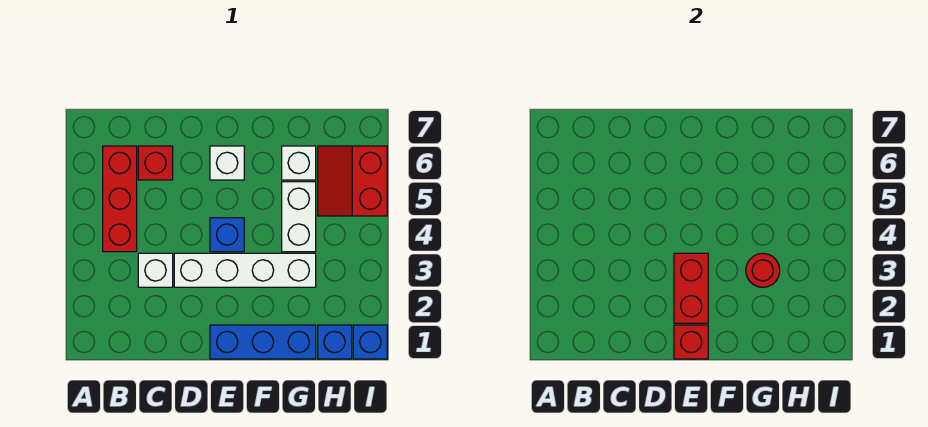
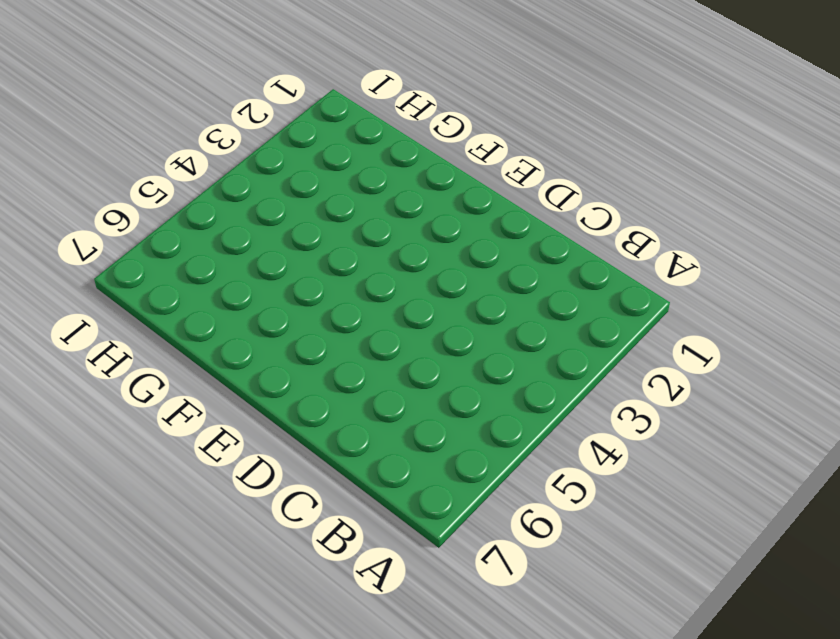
none -> red brick B4:B6 level 1
none -> white brick C3 level 1
none -> red brick C6 level 1

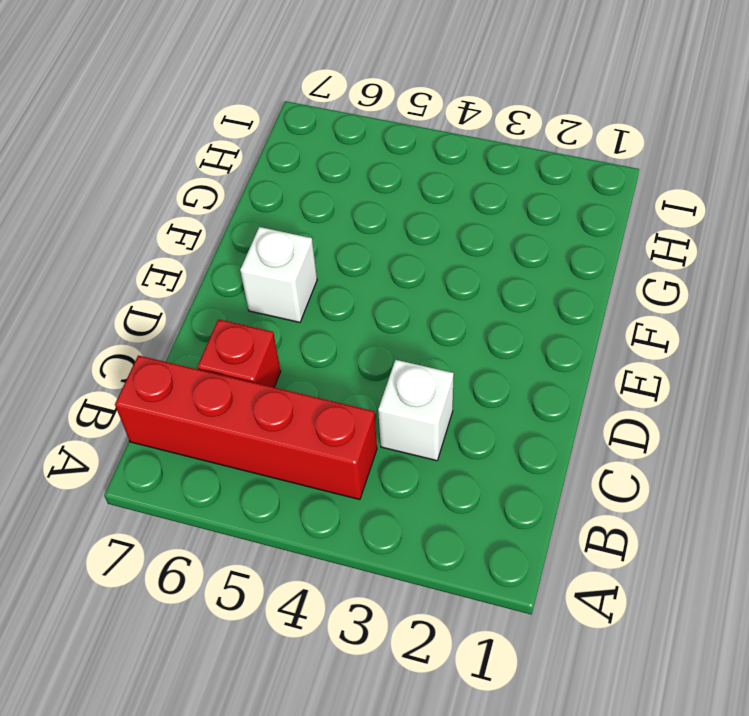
red brick B4:B7 level 1 -> red brick B4:B6 level 1
none -> white brick D3:G3 level 1
none -> blue brick E1:G1 level 1
none -> blue brick E4 level 1

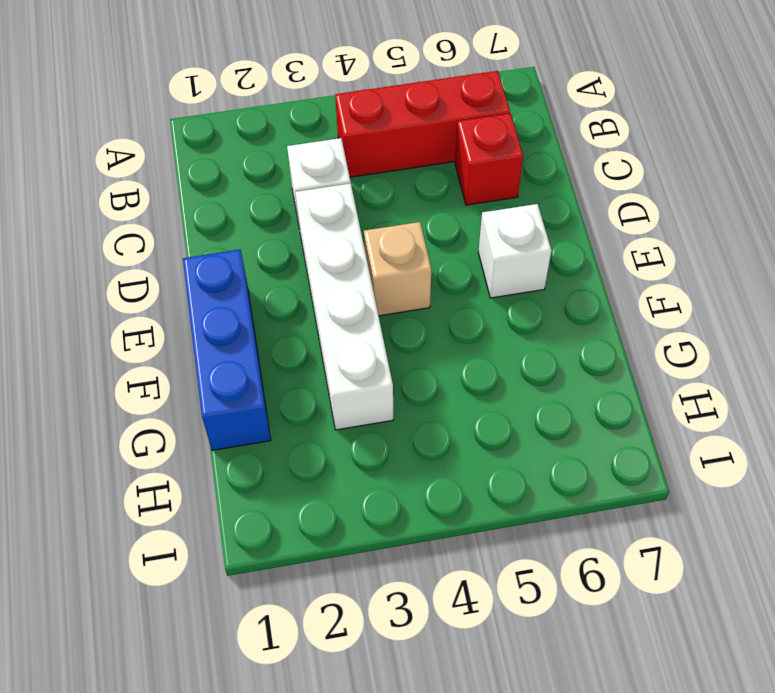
tan brick E4 level 1 -> blue brick E4 level 1
none -> white brick G4:G5 level 1
none -> white brick G6 level 1
none -> blue brick H1 level 1

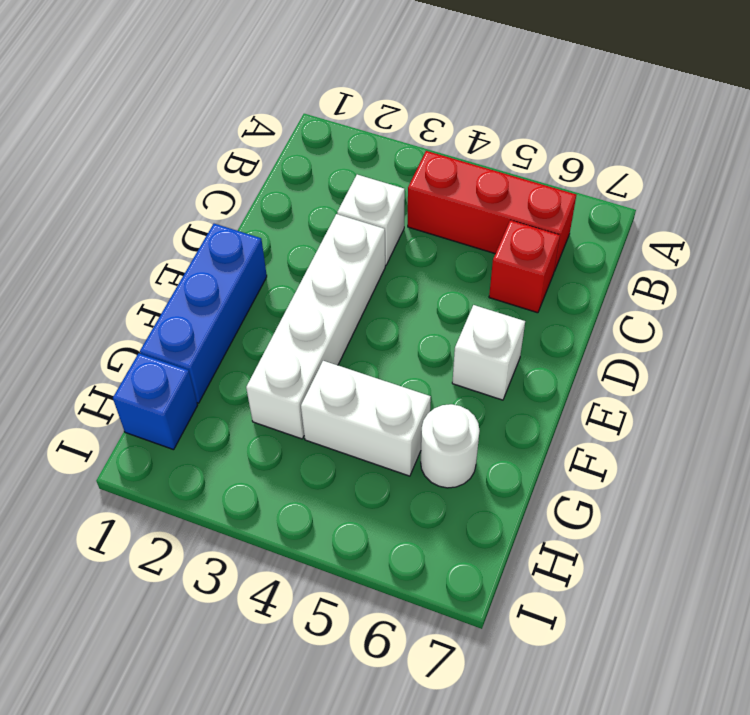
white round brick G6 level 1 -> white brick G6 level 1
none -> blue brick E4 level 1
none -> red slope H5:I6 level 1 top I
none -> blue brick I1 level 1

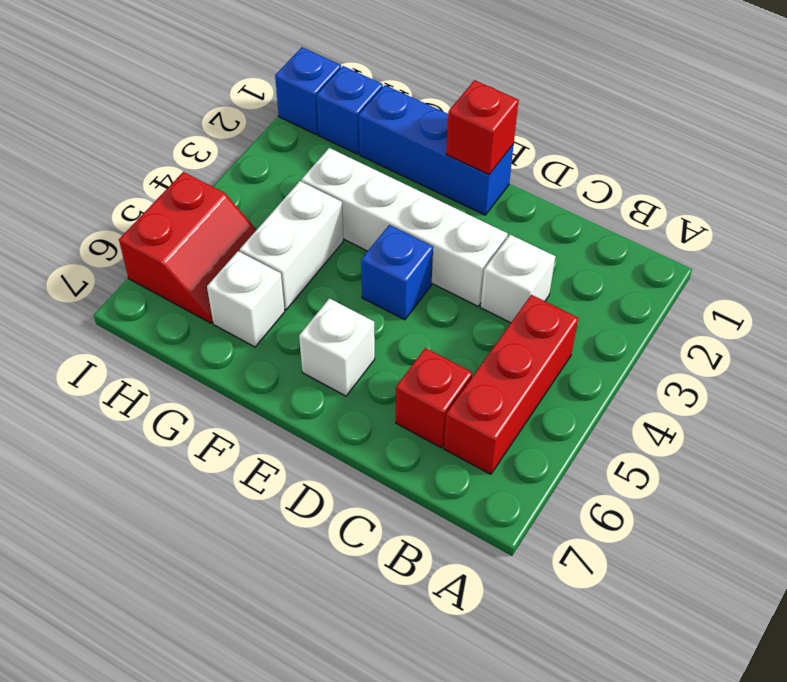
none -> red brick E2:E3 level 2
none -> red round brick G3 level 2

